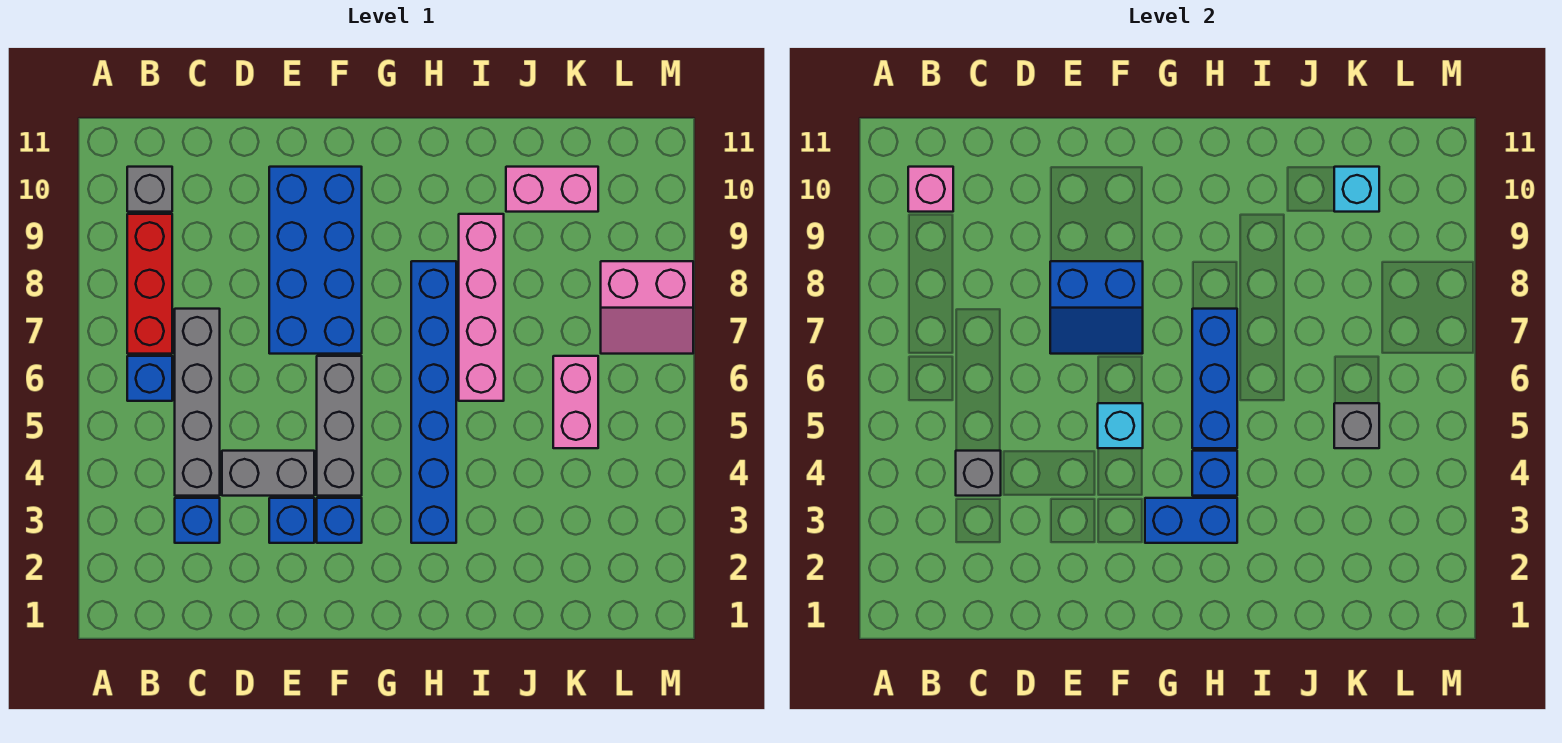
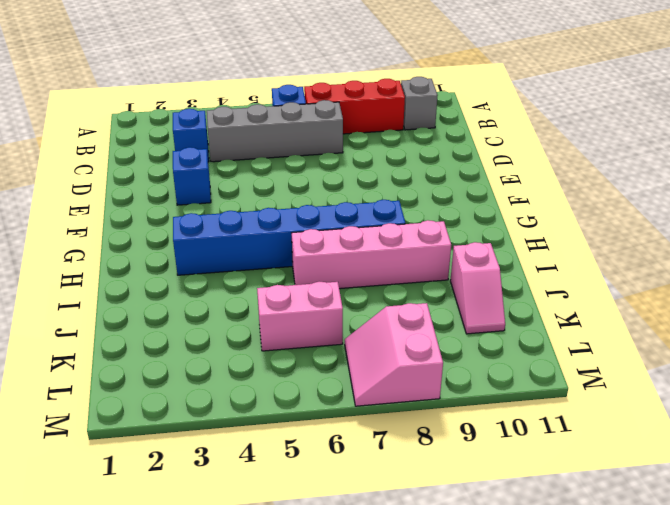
pink slope J10:K10 level 1 top J -> pink brick J10:K10 level 1
none -> grey brick D4:E4 level 1
none -> blue brick E7:F10 level 1
none -> blue brick F3 level 1

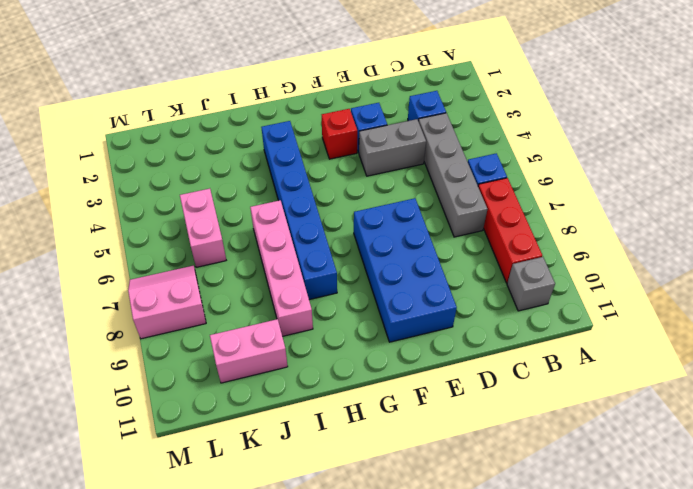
red brick F3 level 1 -> blue brick F3 level 1
none -> grey brick F4:F6 level 1
none -> pink brick B10 level 2
none -> grey brick C4 level 2

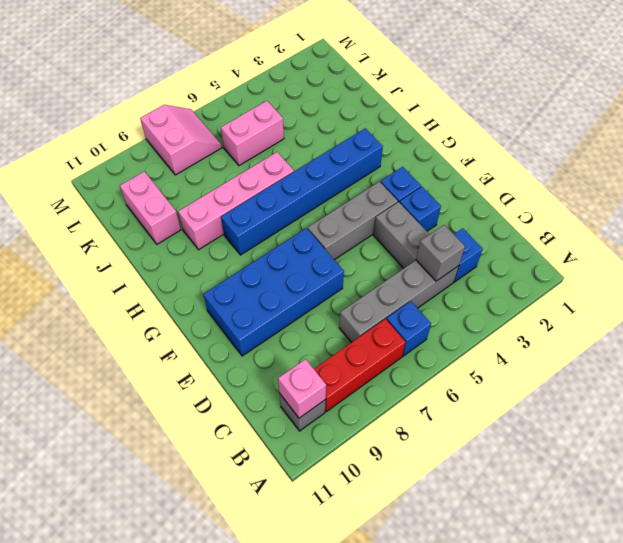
none -> blue slope E7:F8 level 2 top 8
none -> cyan brick F5 level 2
none -> blue brick G3:H3 level 2

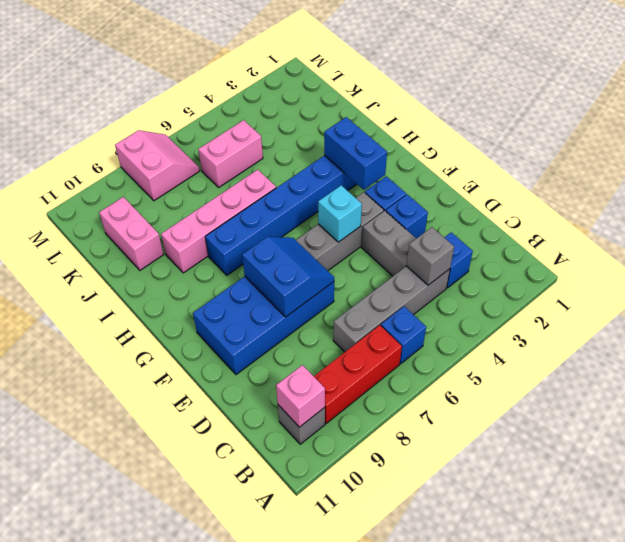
none -> blue brick H4 level 2
none -> blue brick H5:H7 level 2
none -> grey brick K5 level 2

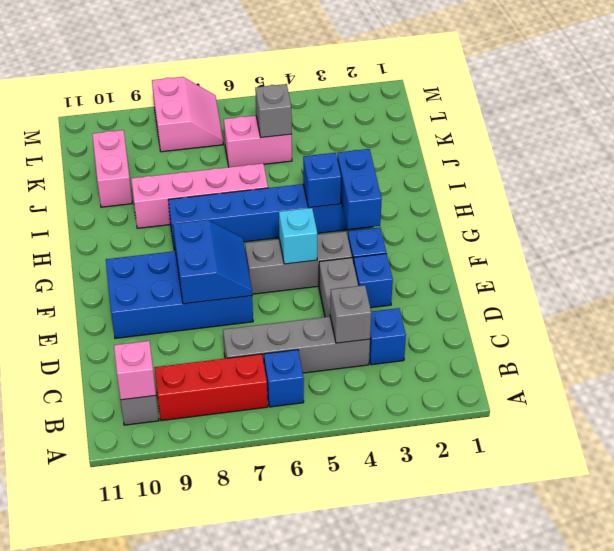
none -> blue brick H5:H7 level 2
none -> cyan brick K10 level 2

